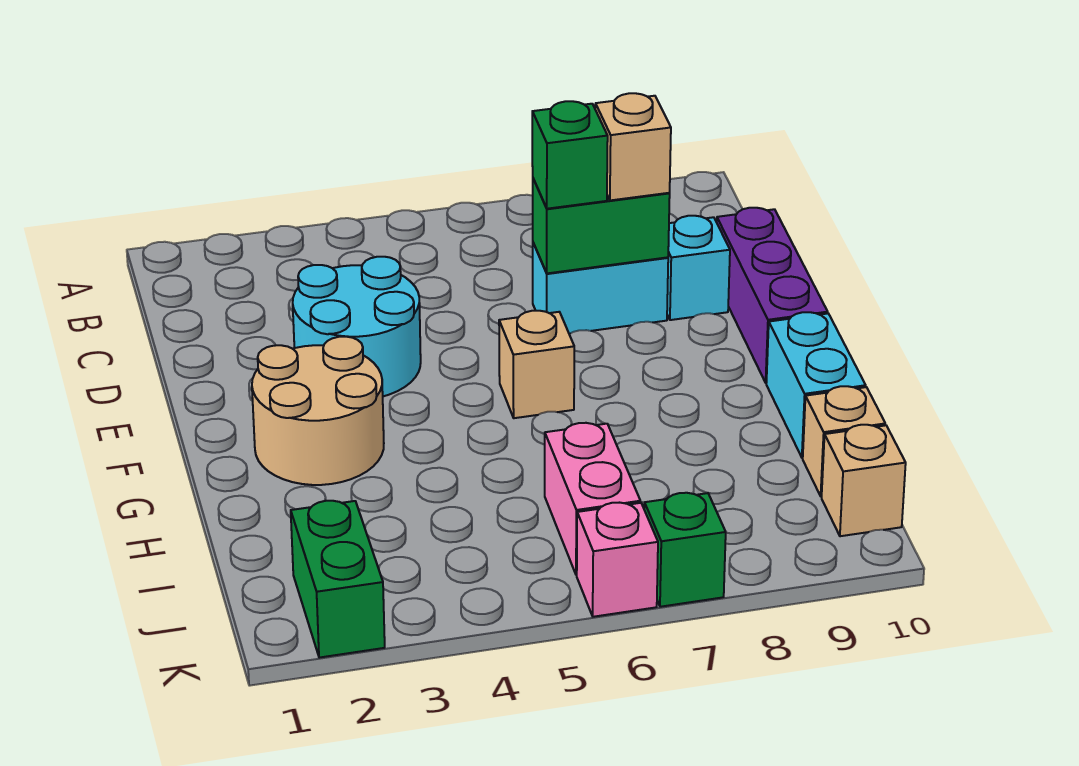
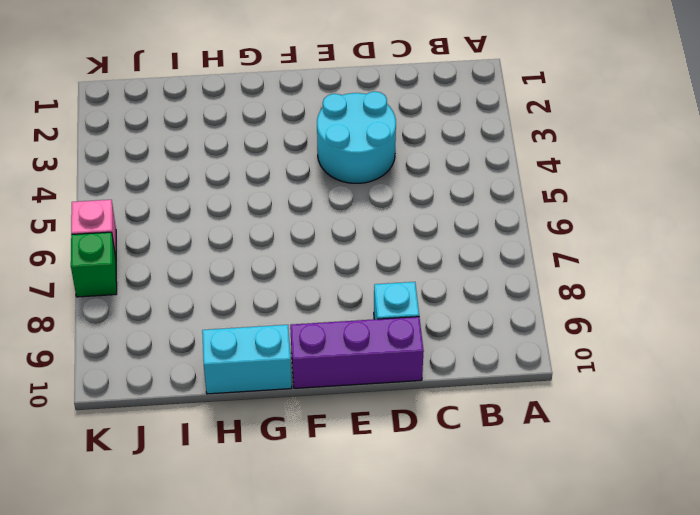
none -> cyan brick D7:D8 level 1
none -> tan round brick F2:G3 level 1
none -> tan brick F6 level 1

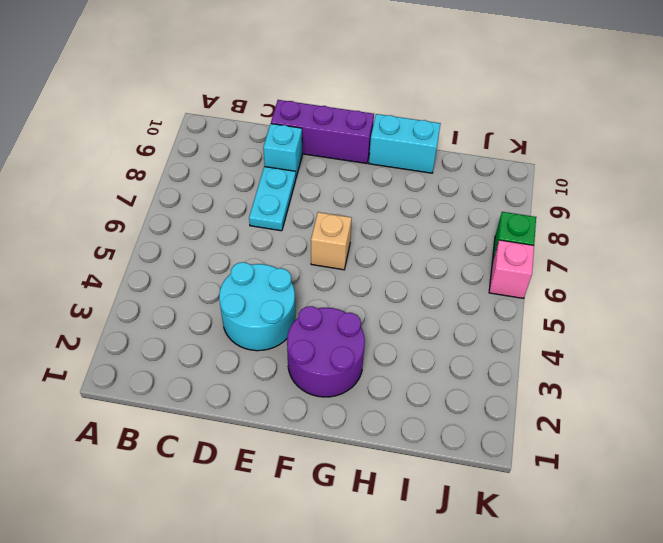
cyan plate D7:D8 level 1 -> cyan brick D7:D8 level 1
purple round brick F2:G3 level 1 -> tan round brick F2:G3 level 1
none -> pink brick I6:J6 level 1
none -> tan brick I10 level 1
none -> green brick J2:K2 level 1

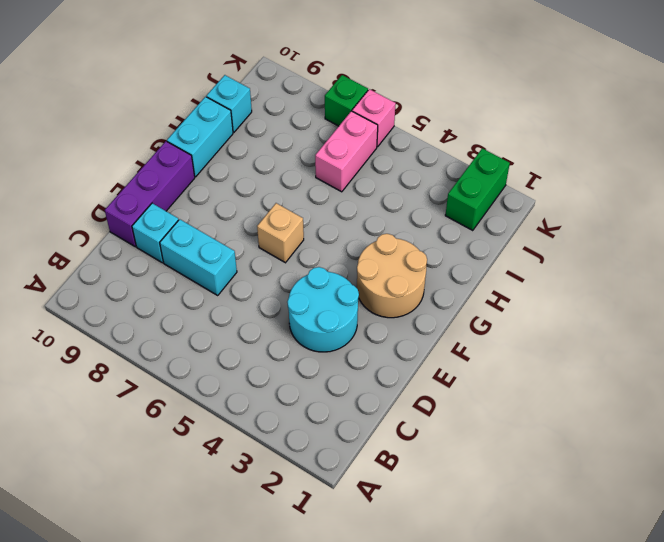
cyan brick I10 level 1 -> tan brick I10 level 1
none -> tan brick J10 level 1
none -> green brick D7:D8 level 2
none -> green brick D7 level 3

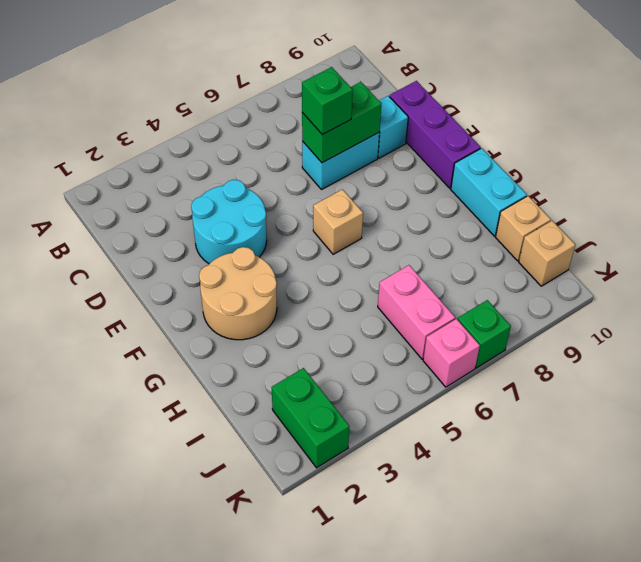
none -> tan brick D8 level 3

